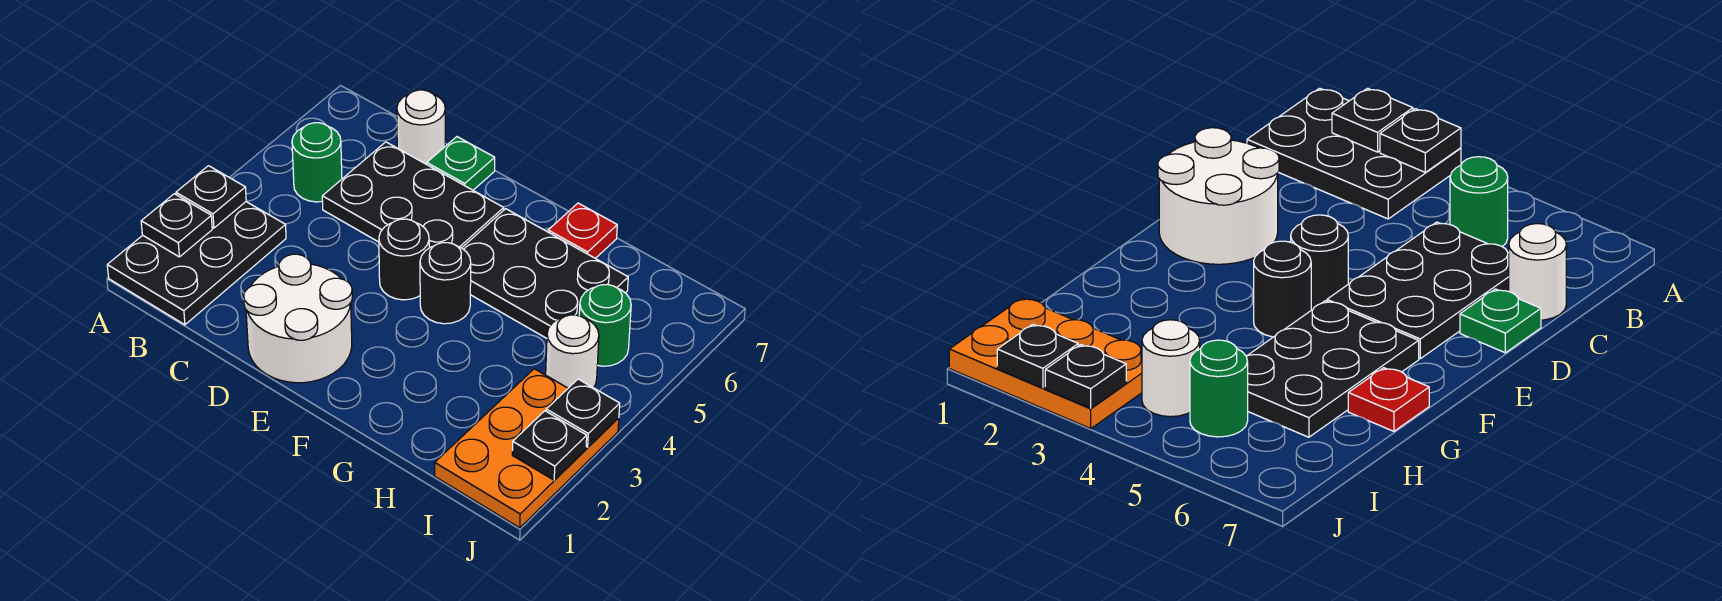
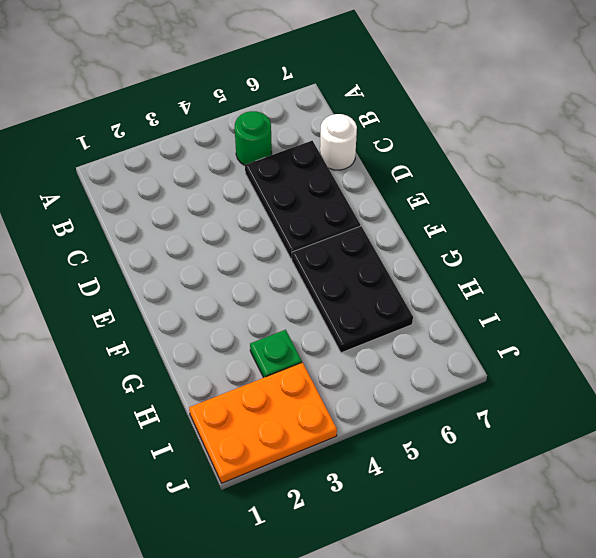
green plate H3 level 1 -> green plate D7 level 1
none -> black plate A1:B3 level 1
none -> white round brick D1:E2 level 1
none -> black round brick E4 level 1

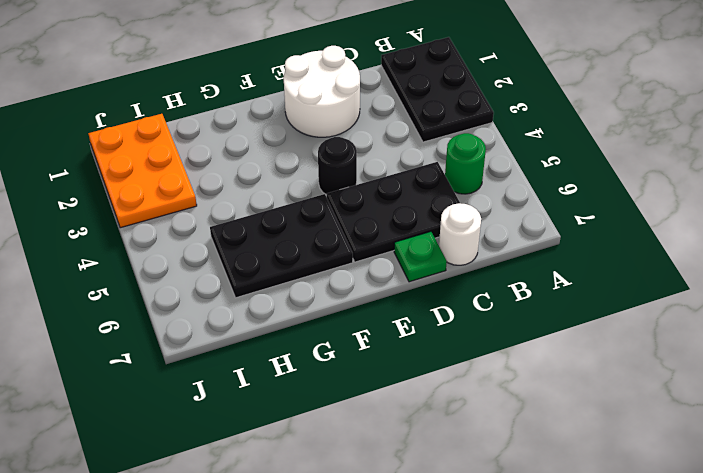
none -> black round brick F4 level 1
none -> red plate G7 level 1
none -> white round brick I4 level 1

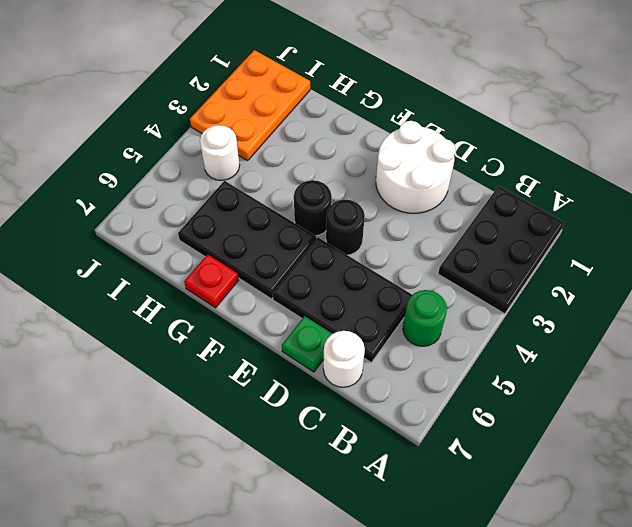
none -> green round brick I5 level 1
none -> black plate A2 level 2
none -> black plate A3 level 2

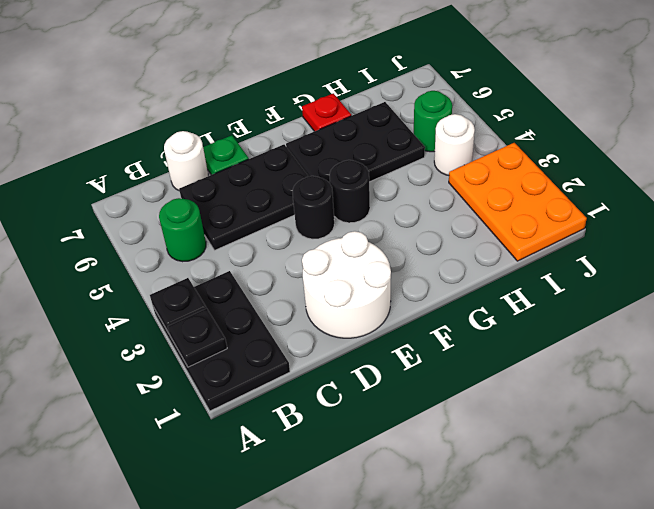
none -> black plate J2 level 2
none -> black plate J3 level 2

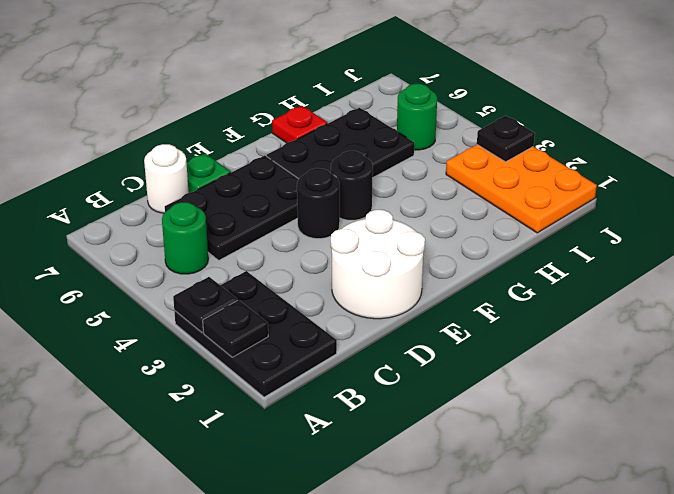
none -> white round brick I4 level 1
none -> black plate J2 level 2

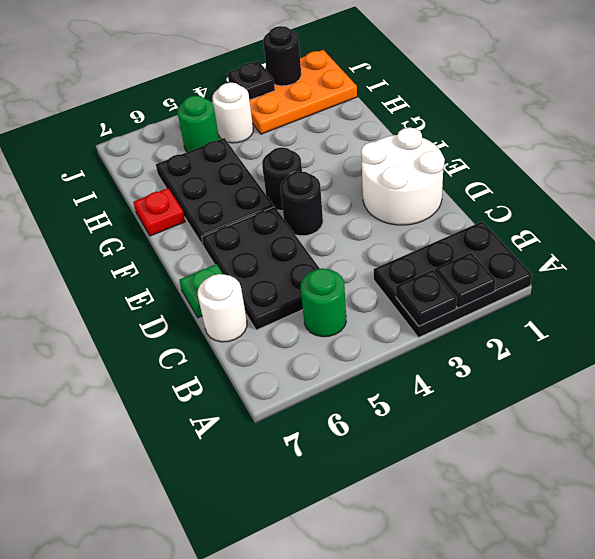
black round brick J2 level 2 -> black plate J2 level 2

